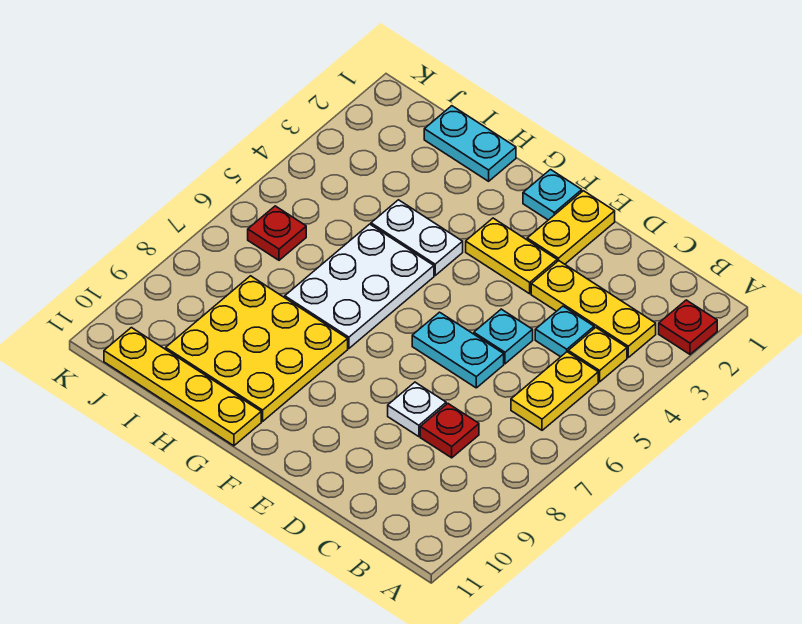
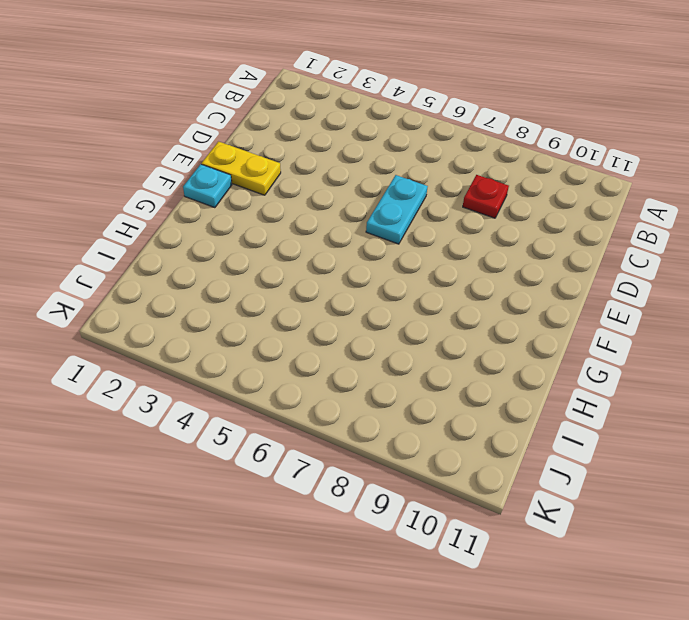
none -> red plate A2 level 1
none -> yellow plate B3:D3 level 1
none -> yellow plate B4 level 1

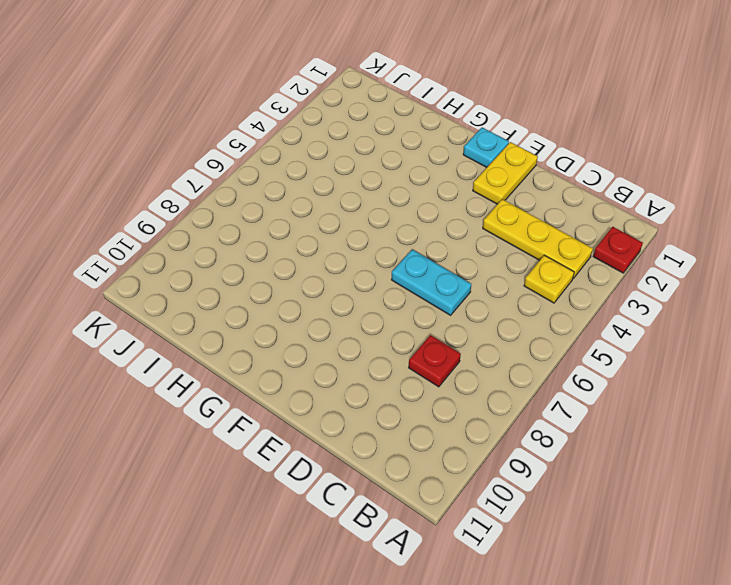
none -> yellow plate B5:B6 level 1
none -> cyan plate C4 level 1
none -> cyan plate D5 level 1

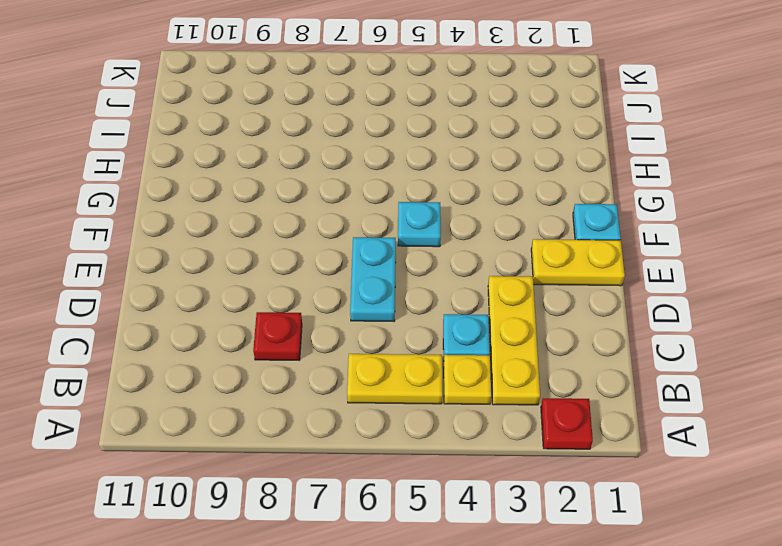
cyan plate F5 level 1 -> cyan plate D5 level 1
none -> white plate D8 level 1
none -> yellow plate E3:F3 level 1
none -> white plate G4:H4 level 1

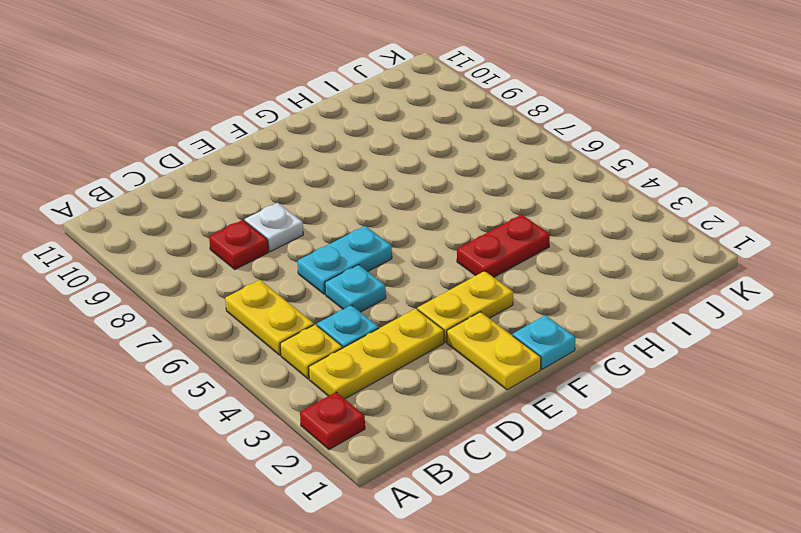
red plate G4:H4 level 1 -> white plate G4:H4 level 1
none -> white plate G5:H7 level 1
none -> yellow plate G8:I10 level 1
none -> yellow plate G11:J11 level 1

